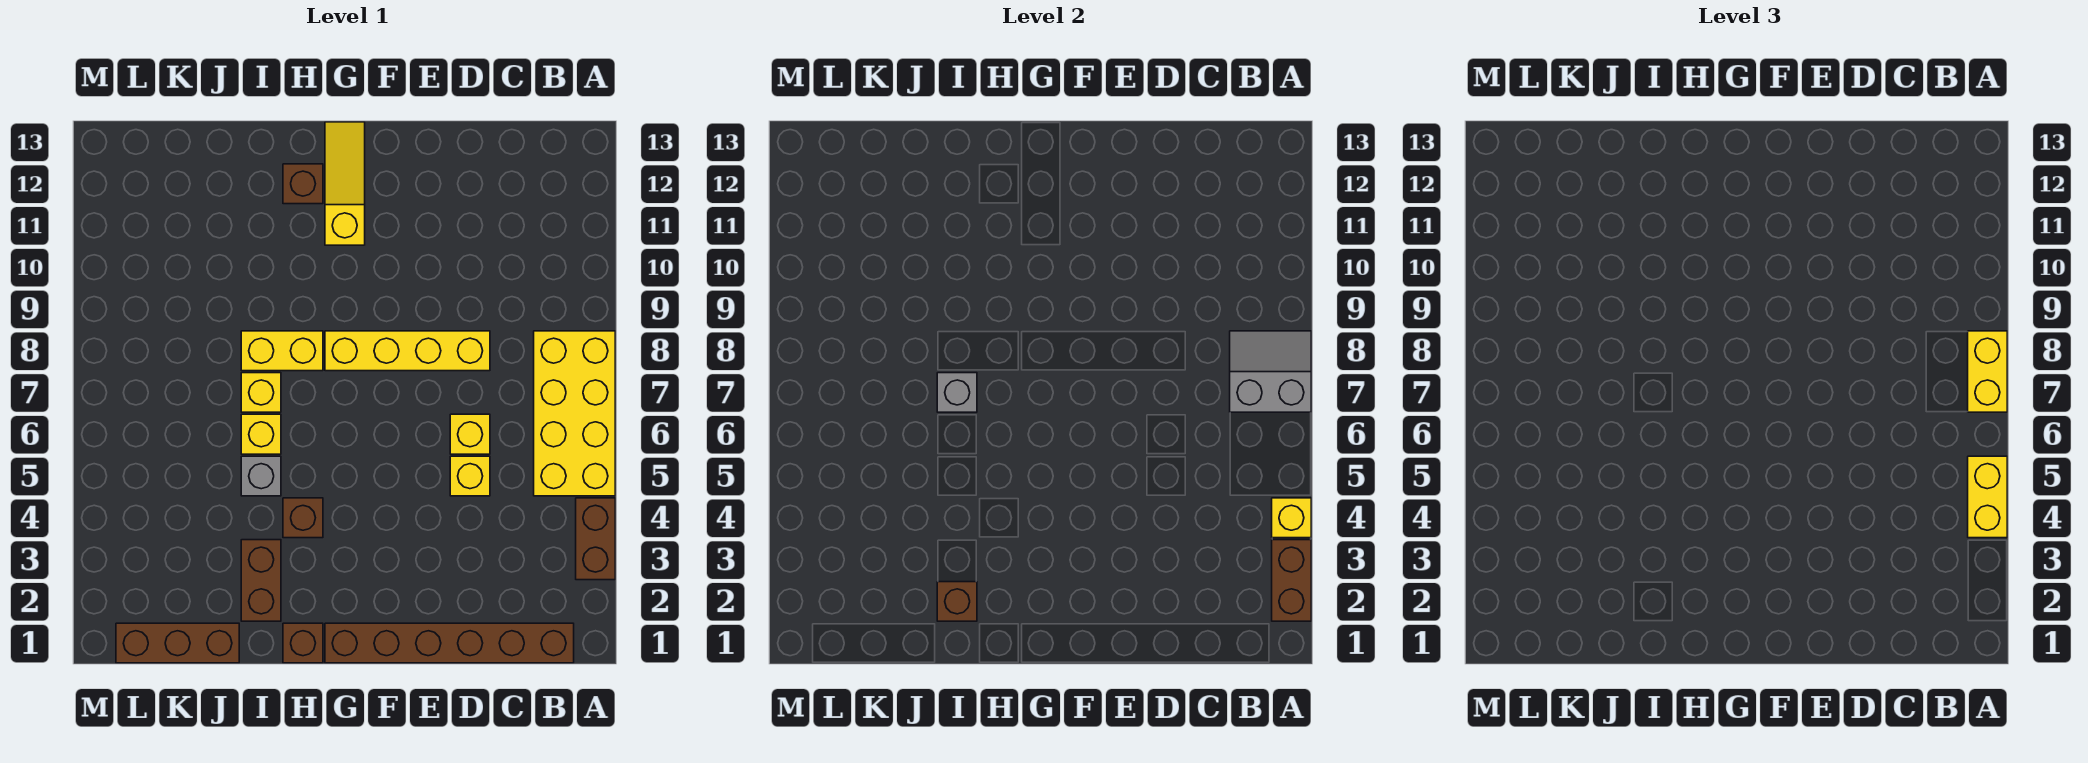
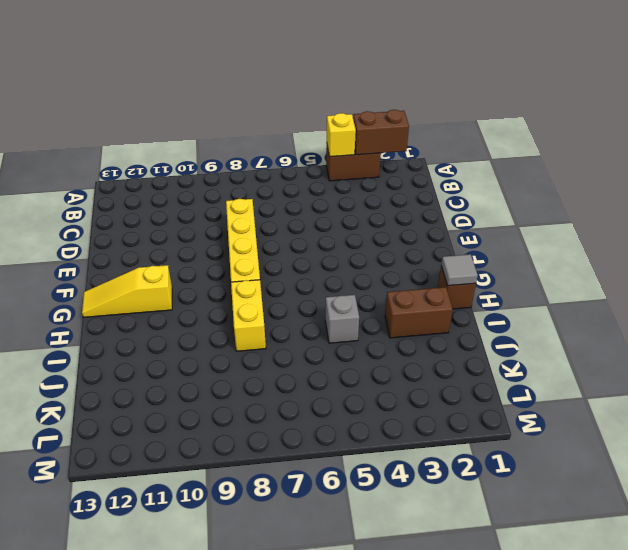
grey tile H1 level 2 -> none
none -> yellow brick A5:B8 level 1
none -> brown brick B1:G1 level 1
none -> yellow brick D5 level 1

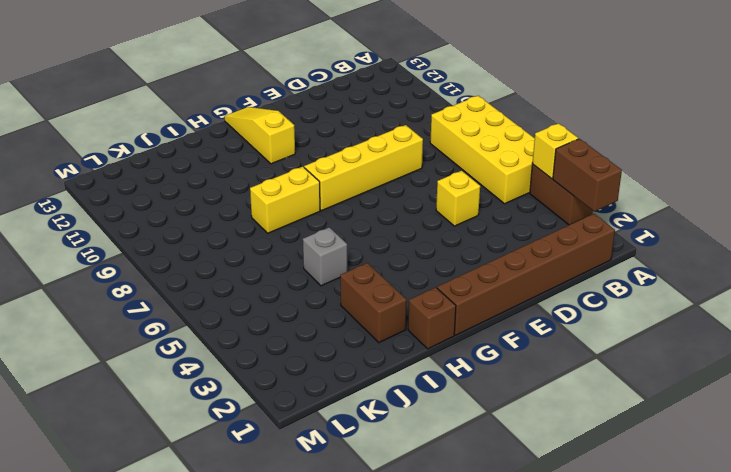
none -> yellow brick D6 level 1
none -> brown brick H4 level 1
none -> brown brick H12 level 1

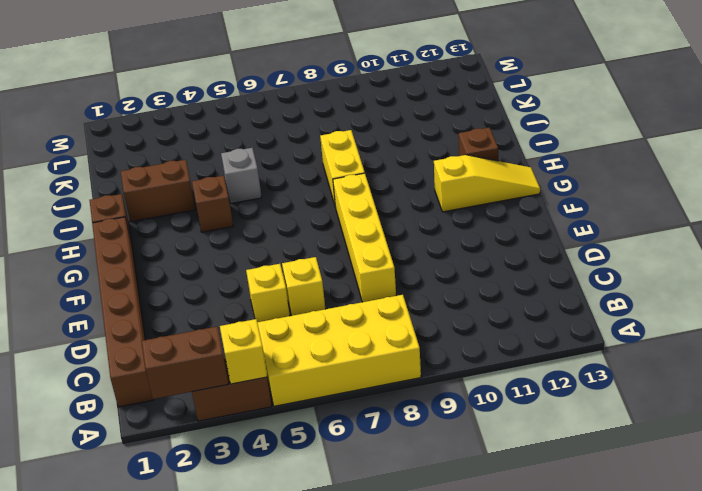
none -> yellow brick I6 level 1
none -> yellow brick I7 level 1
none -> brown brick J1:L1 level 1

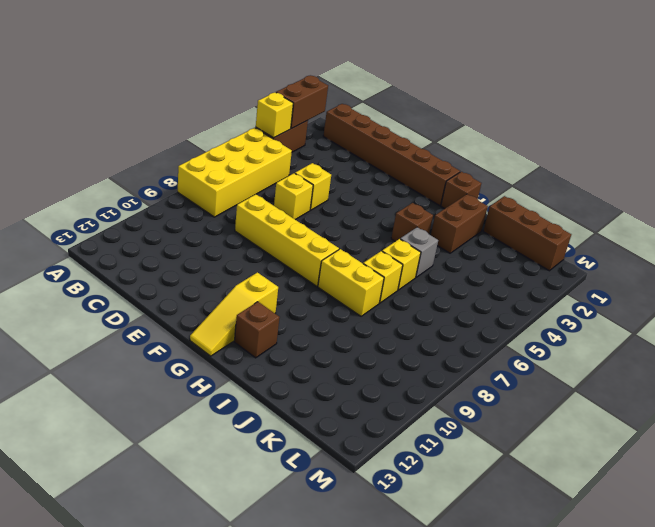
none -> grey slope A7:B8 level 2 top 7
none -> brown brick I2 level 2
none -> grey brick I7 level 2

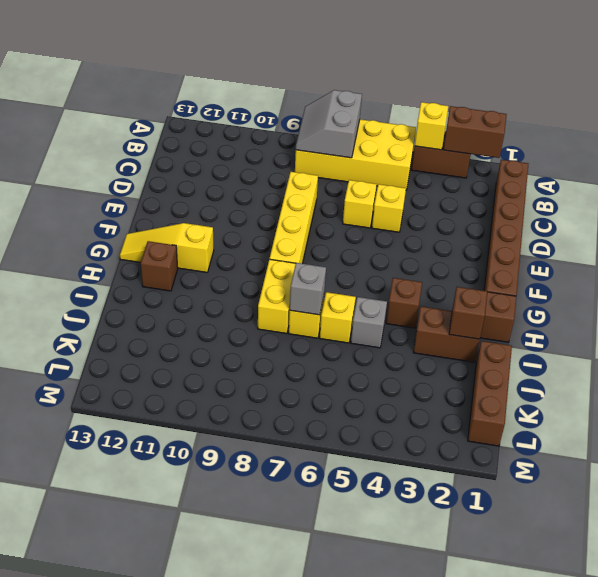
none -> yellow brick A4:A5 level 3
none -> yellow brick A7:A8 level 3

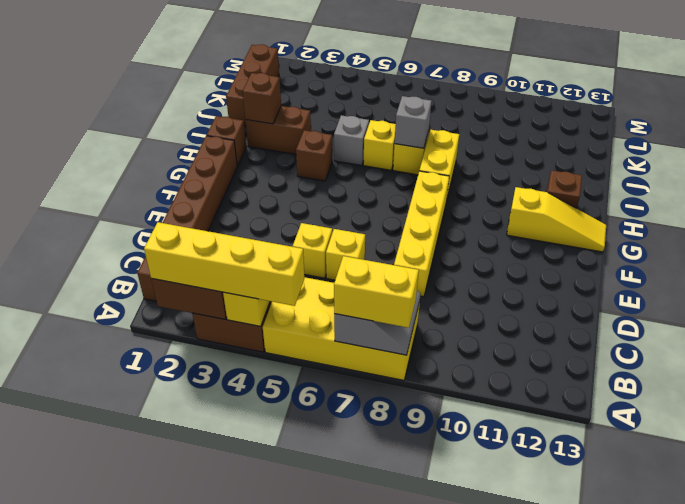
yellow brick A2:A5 level 3 -> yellow brick A4:A5 level 3

